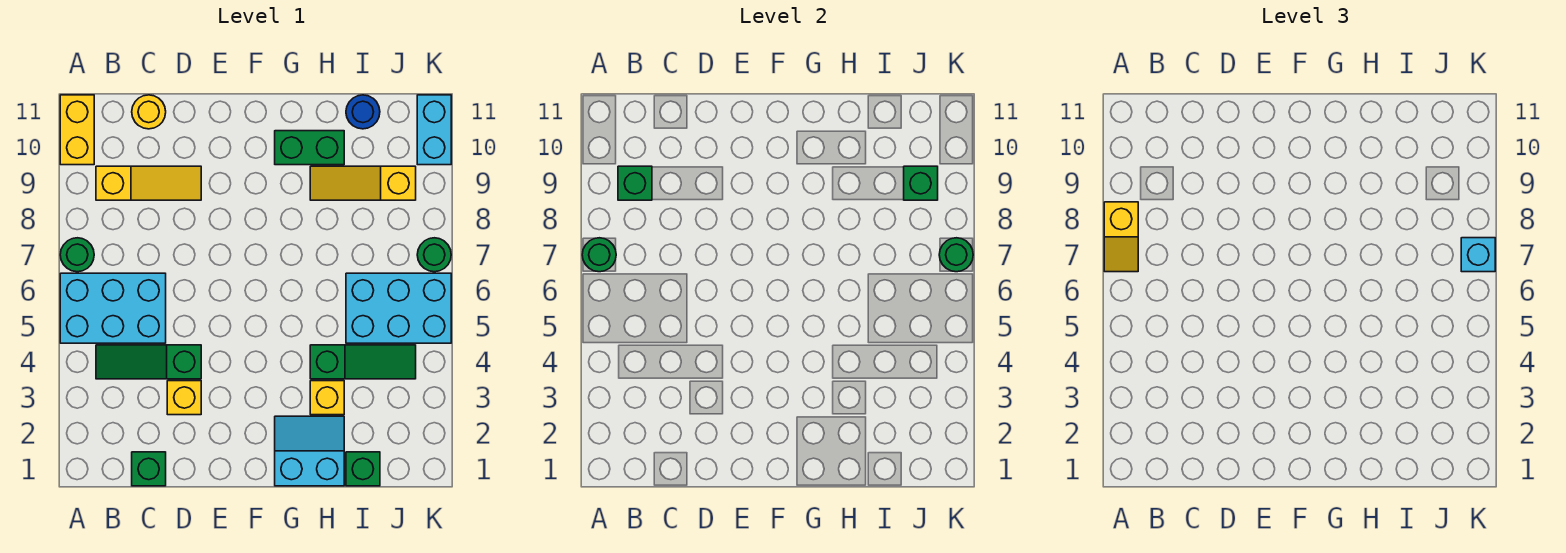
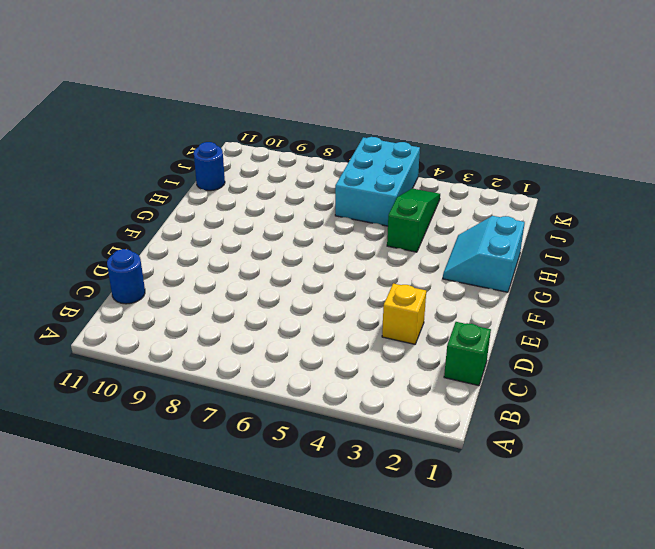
blue round brick C11 level 1 -> yellow round brick C11 level 1
none -> cyan brick A5:C6 level 1
none -> green round brick A7 level 1
none -> yellow brick A10:A11 level 1

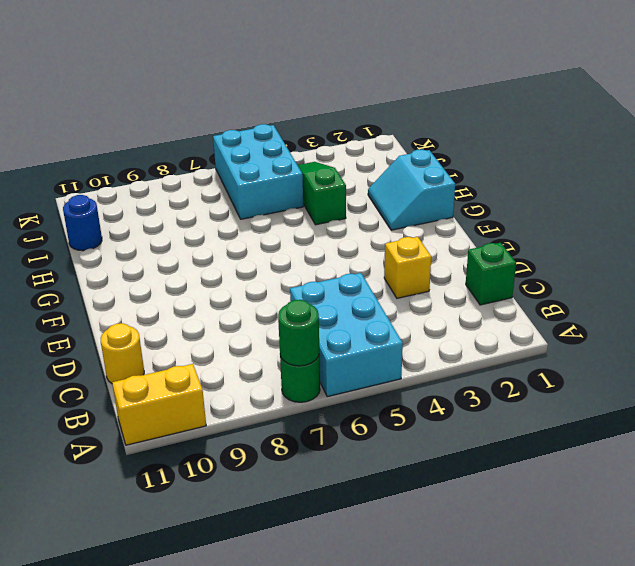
none -> green slope B4:D4 level 1 top D
none -> yellow slope B9:D9 level 1 top B
none -> green brick G10:H10 level 1

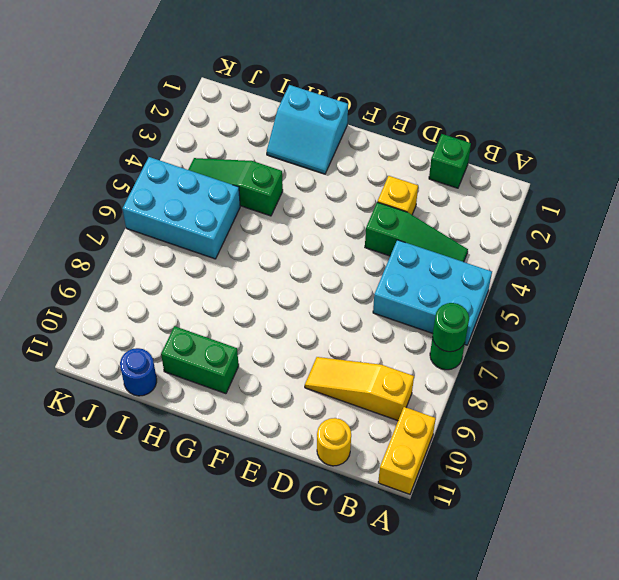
none -> yellow brick H3 level 1
none -> yellow slope H9:J9 level 1 top J
none -> green brick I1 level 1

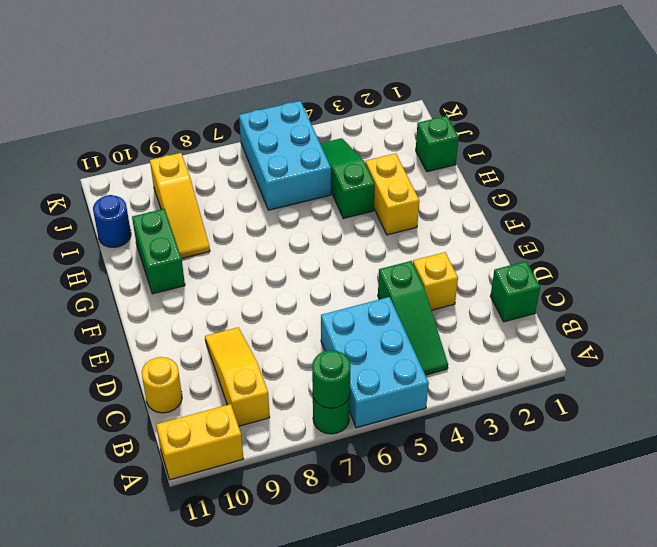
yellow brick G3:H3 level 1 -> yellow brick H3 level 1
none -> cyan slope G1:H2 level 1 top 1
none -> green round brick K7 level 1
none -> cyan brick K10:K11 level 1

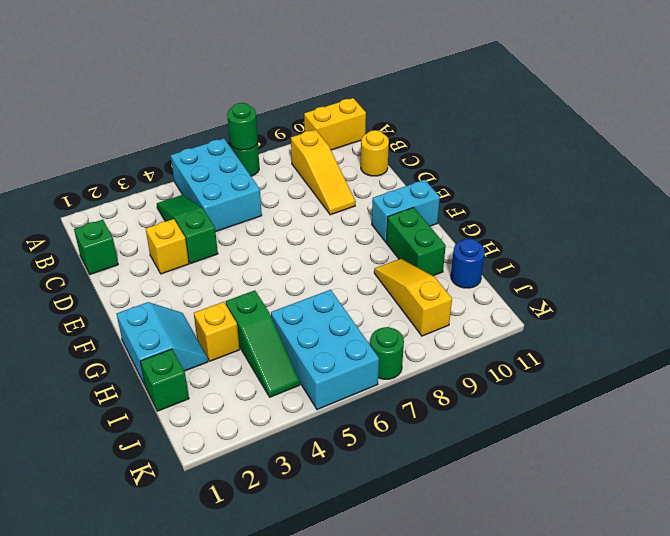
cyan brick F10:F11 level 1 -> cyan brick K10:K11 level 1
none -> green brick B9 level 2
none -> green brick J9 level 2
none -> green round brick K7 level 2

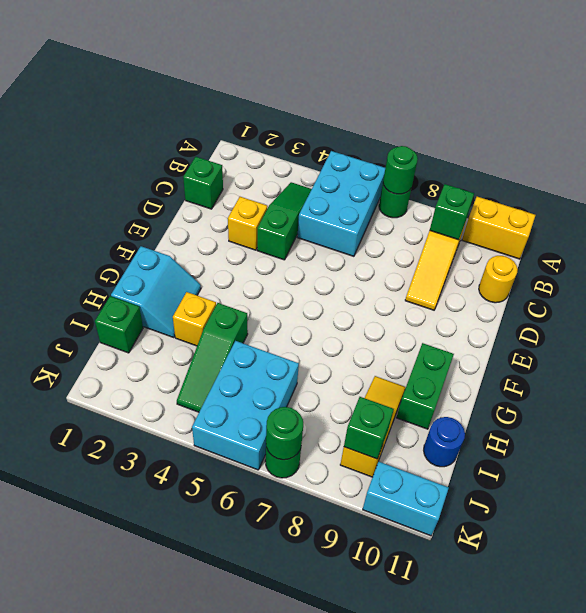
none -> yellow slope A7:A8 level 3 top 8
none -> cyan brick K7 level 3

